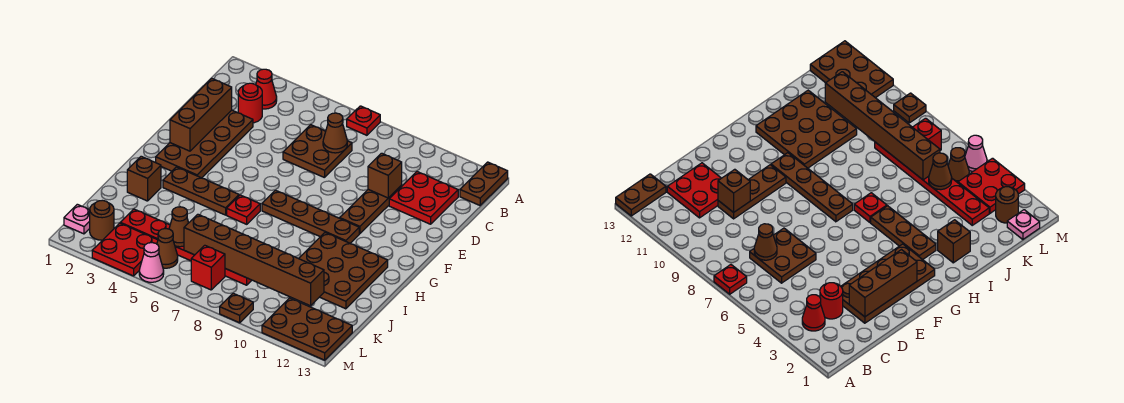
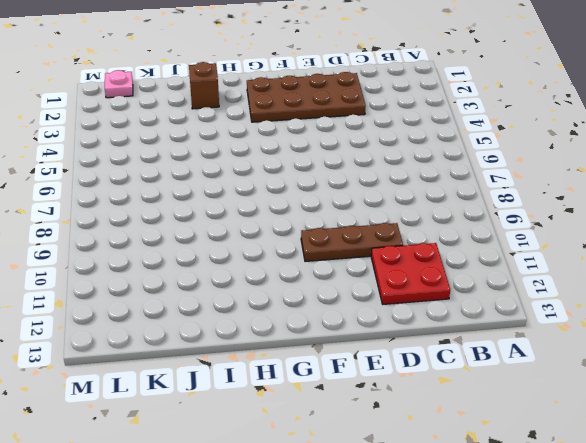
none -> red plate A7 level 1
none -> brown plate A13:B13 level 1
none -> red cone B3 level 1

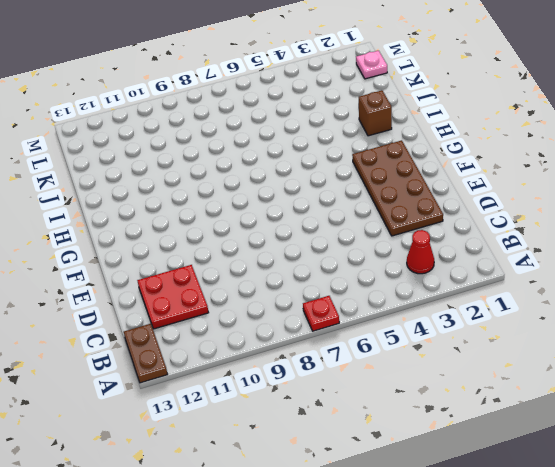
none -> red round brick C3 level 1
none -> brown plate C6:D7 level 1
none -> brown plate D10:F10 level 1

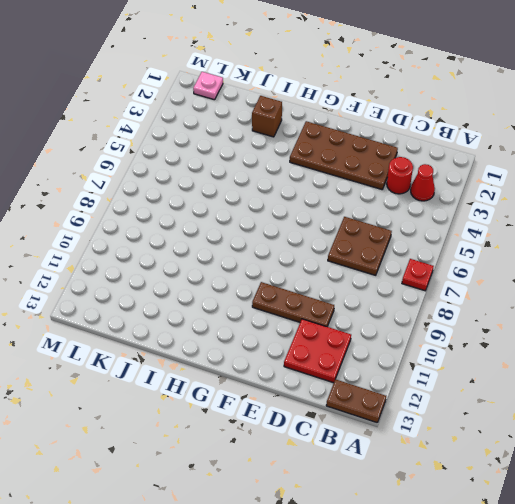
none -> brown plate G7:G10 level 1
none -> brown plate H3:H5 level 1
none -> red plate H6 level 1

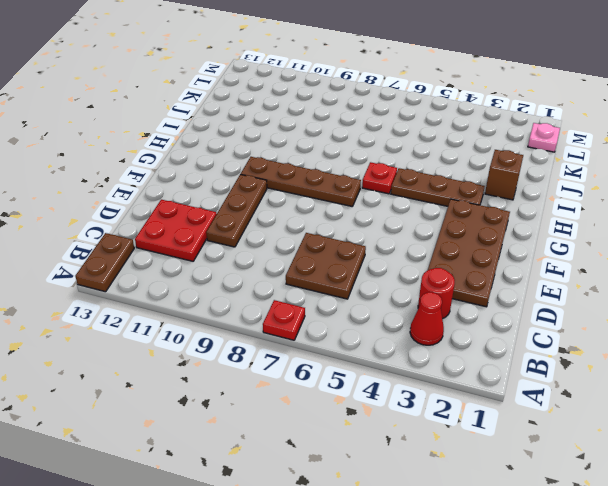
none -> brown plate H10:J12 level 1
none -> red plate K3:K8 level 1
none -> brown round brick L2 level 1

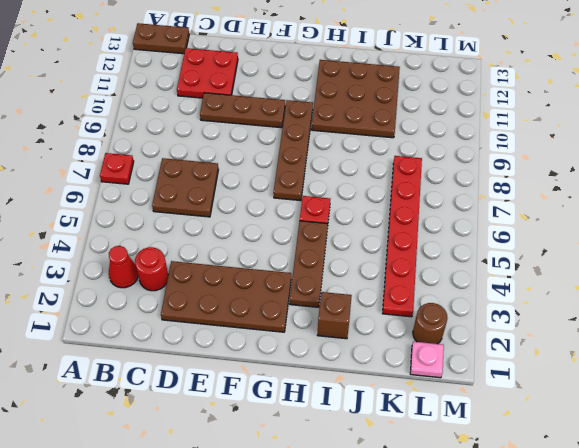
none -> red plate L3:M4 level 1
none -> brown cone L5 level 1
none -> red brick L7 level 1

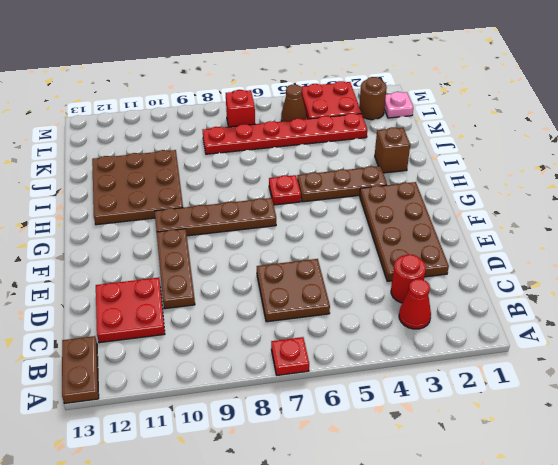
none -> brown plate L11:M13 level 1
none -> pink cone M5 level 1
none -> brown plate M9 level 1

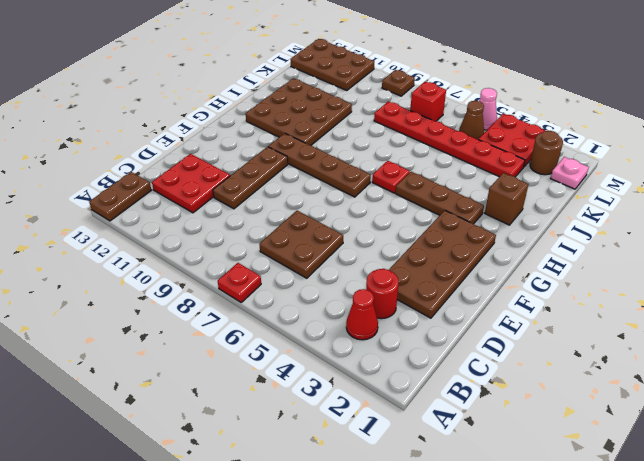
none -> brown cone C7 level 2
none -> brown brick D2:F2 level 2
none -> brown brick D10 level 2

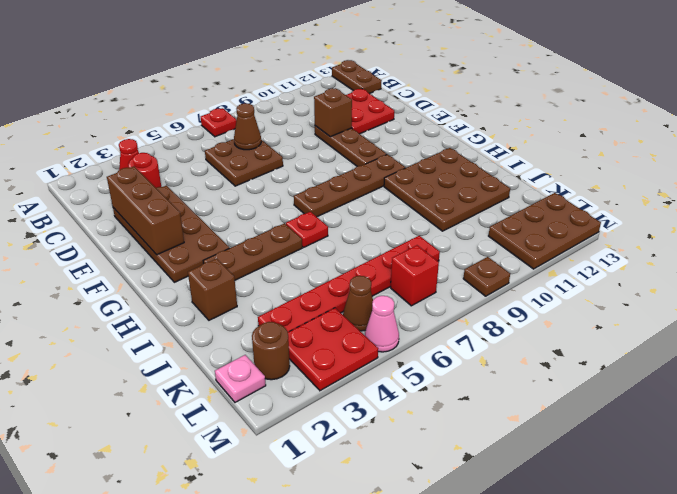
none -> brown cone K5 level 2
none -> brown brick K6:K11 level 2

